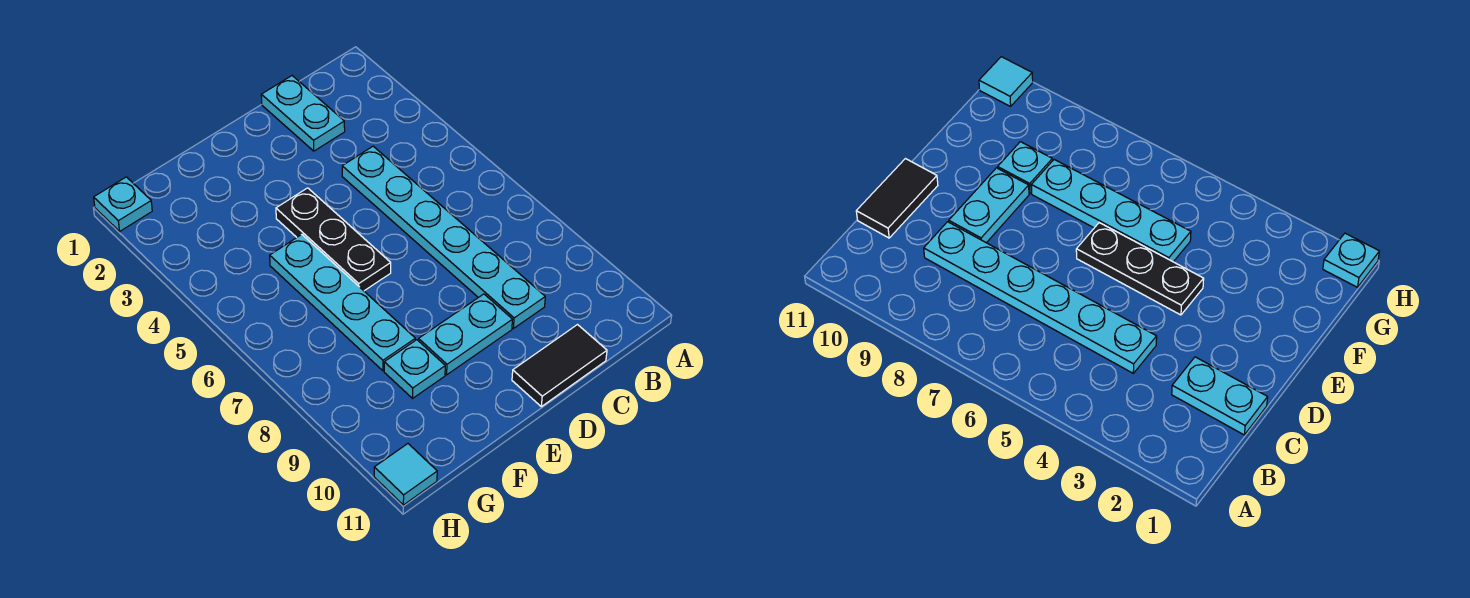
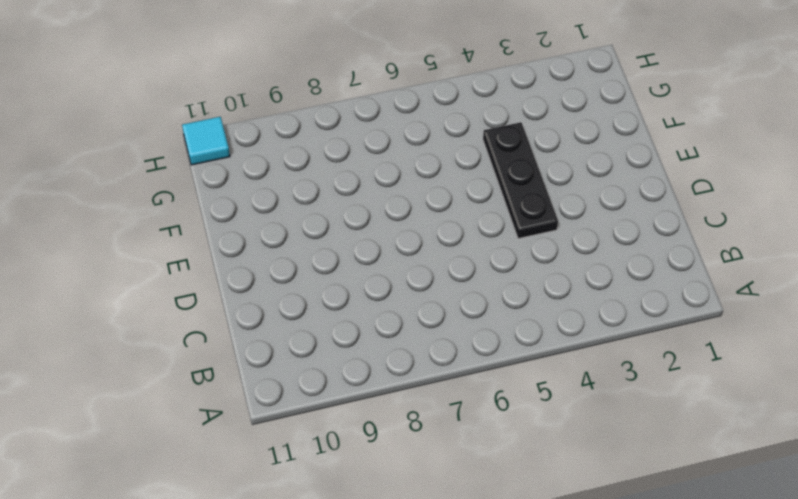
black plate D4:F4 level 1 -> black plate E4:E6 level 1
none -> cyan plate C1:C2 level 1
none -> cyan plate C4:C9 level 1

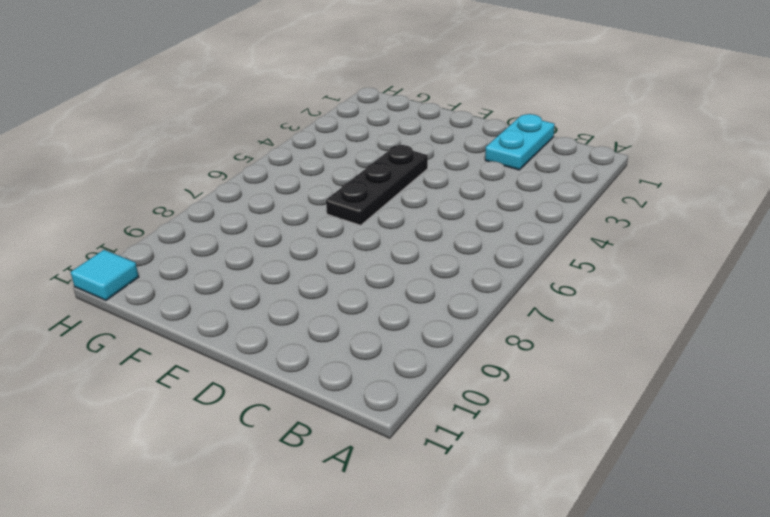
none -> cyan plate C4:C9 level 1
none -> black tile C11:D11 level 1

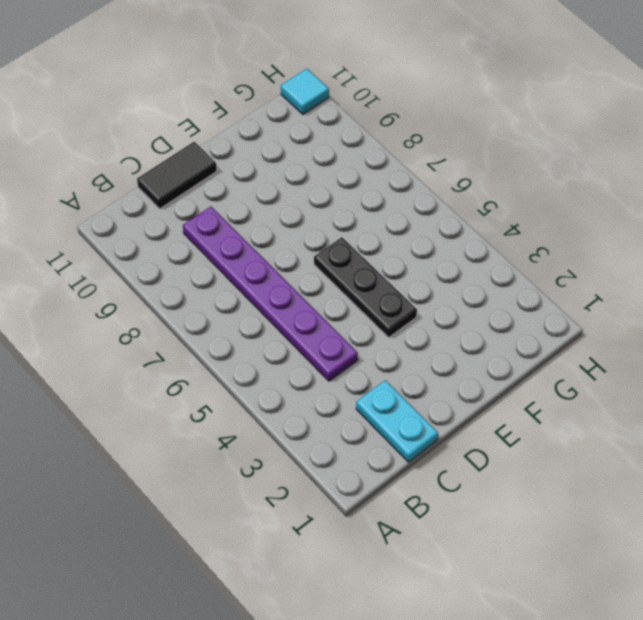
purple plate C4:C9 level 1 -> cyan plate C4:C9 level 1
none -> cyan plate D9:E9 level 1
none -> cyan plate F5:F8 level 1

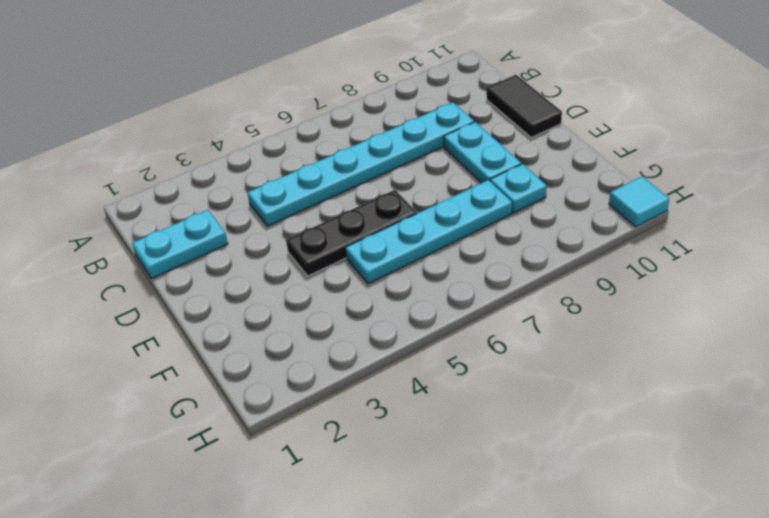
none -> cyan plate H1 level 1

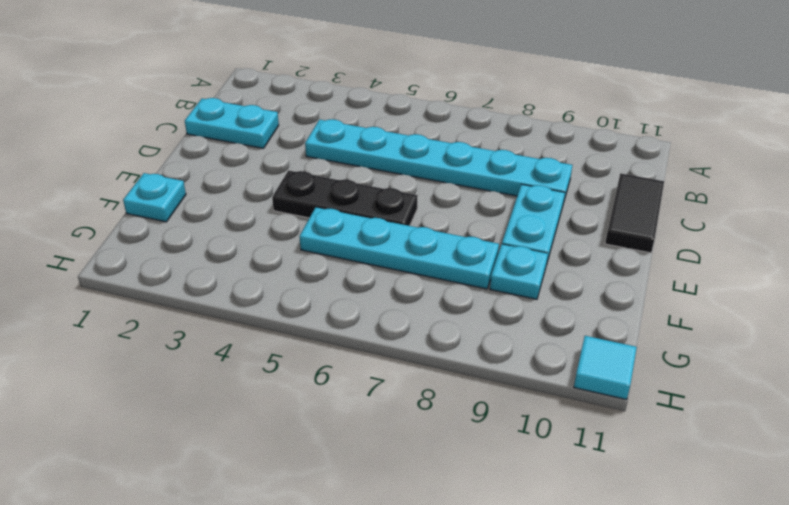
cyan plate F1 level 1 -> cyan plate H1 level 1

